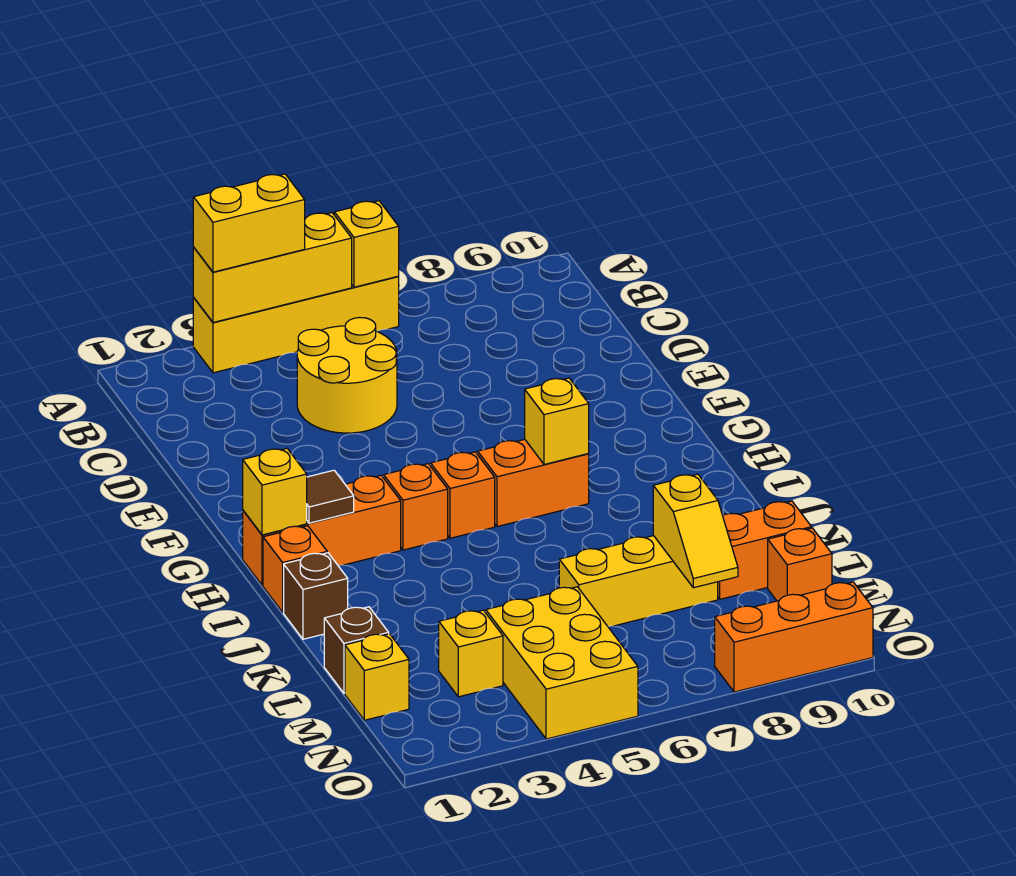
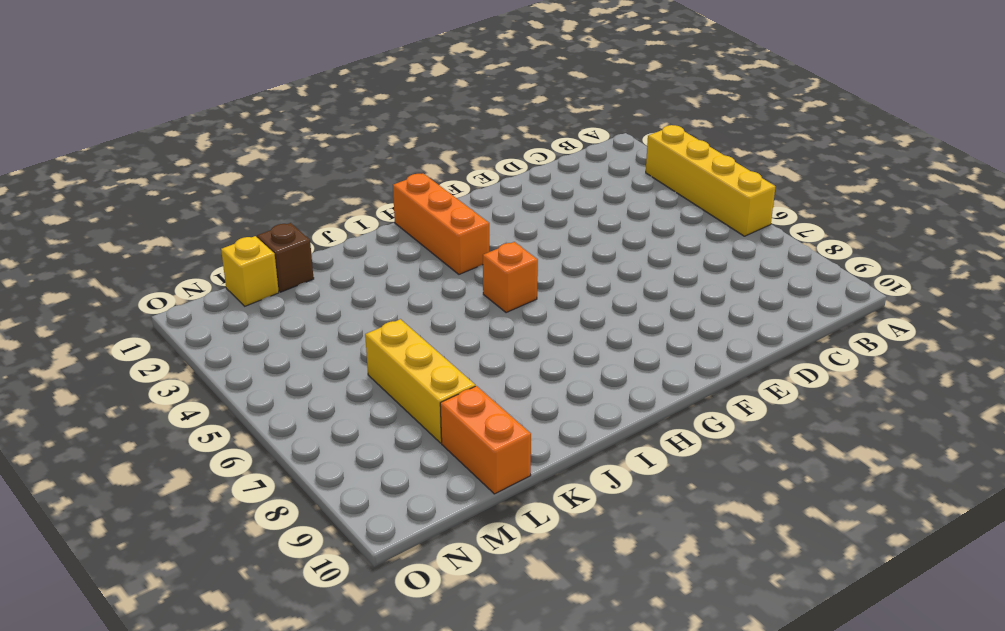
none -> yellow round brick C4:D5 level 1
none -> orange brick H4 level 1
none -> orange brick H6:H7 level 1

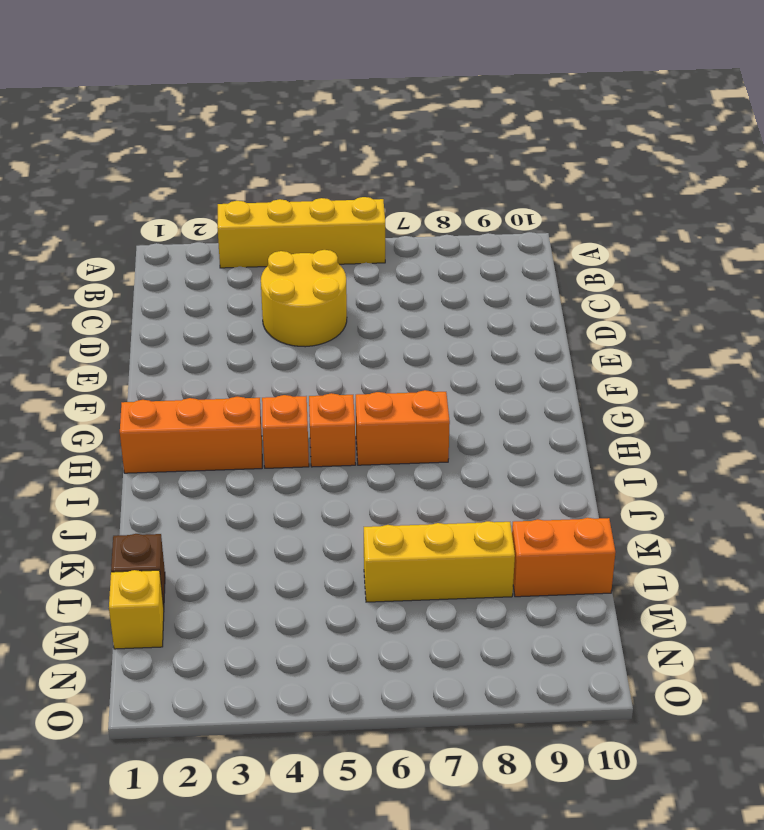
none -> orange brick I1 level 1
none -> brown brick J1 level 1
none -> yellow brick M3 level 1

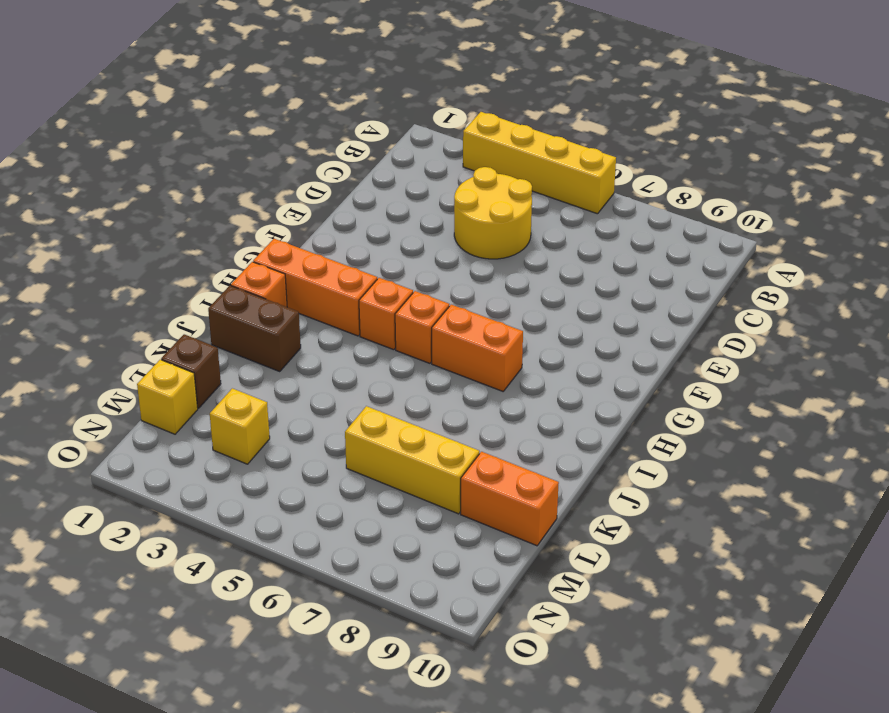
brown brick J1:J2 level 1 -> brown brick J1 level 1
none -> yellow brick M4:O5 level 1
none -> orange brick M10 level 1
none -> orange brick O8:O10 level 1

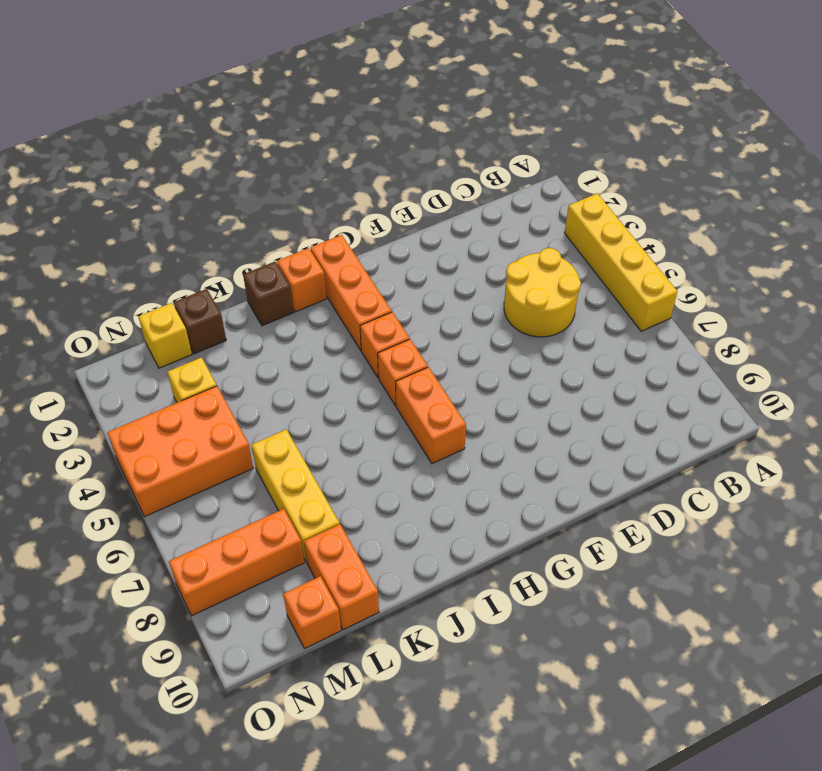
orange brick M4:O5 level 1 -> yellow brick M4:O5 level 1
orange brick M8:O8 level 1 -> orange brick O8:O10 level 1
none -> yellow brick A3:A5 level 2
none -> yellow brick A6 level 2
none -> yellow brick H1 level 2

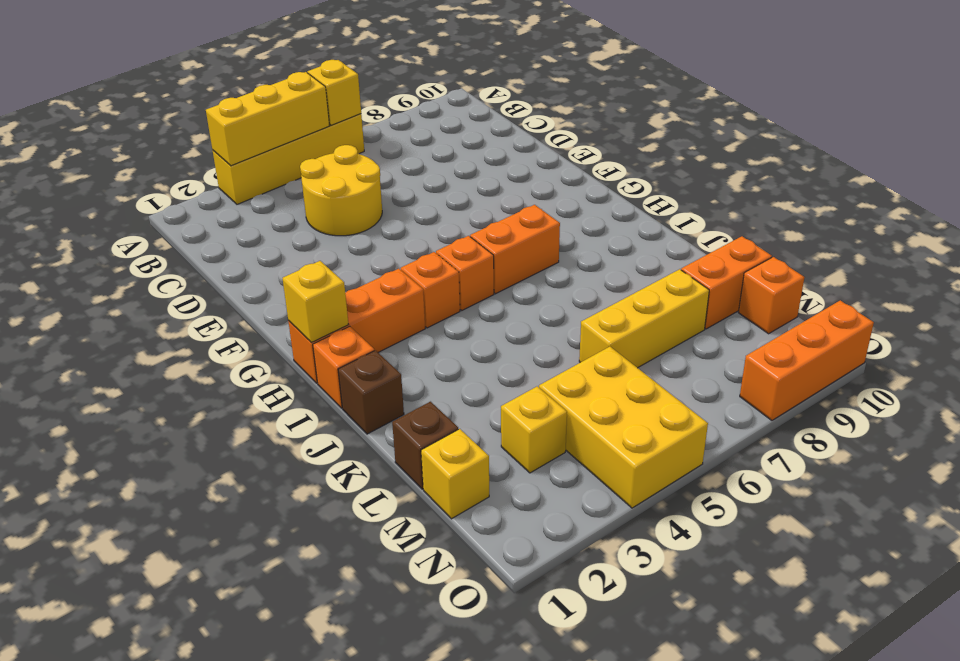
none -> brown tile H2 level 2
none -> yellow brick H7 level 2
none -> yellow slope L8:M8 level 2 top L

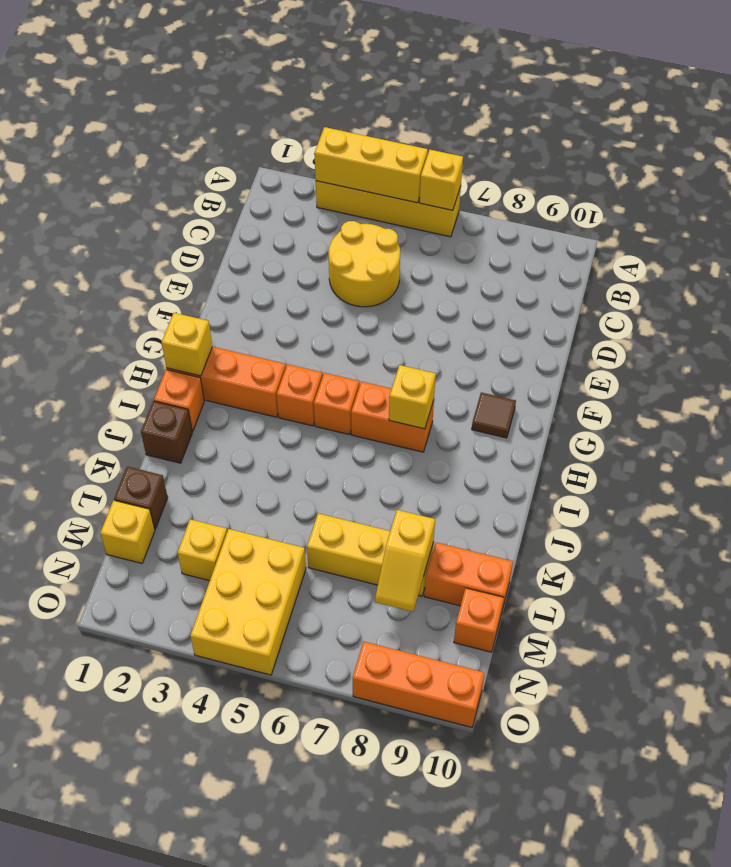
brown tile G9 level 1 -> brown tile H2 level 2
none -> yellow brick A3:A4 level 3

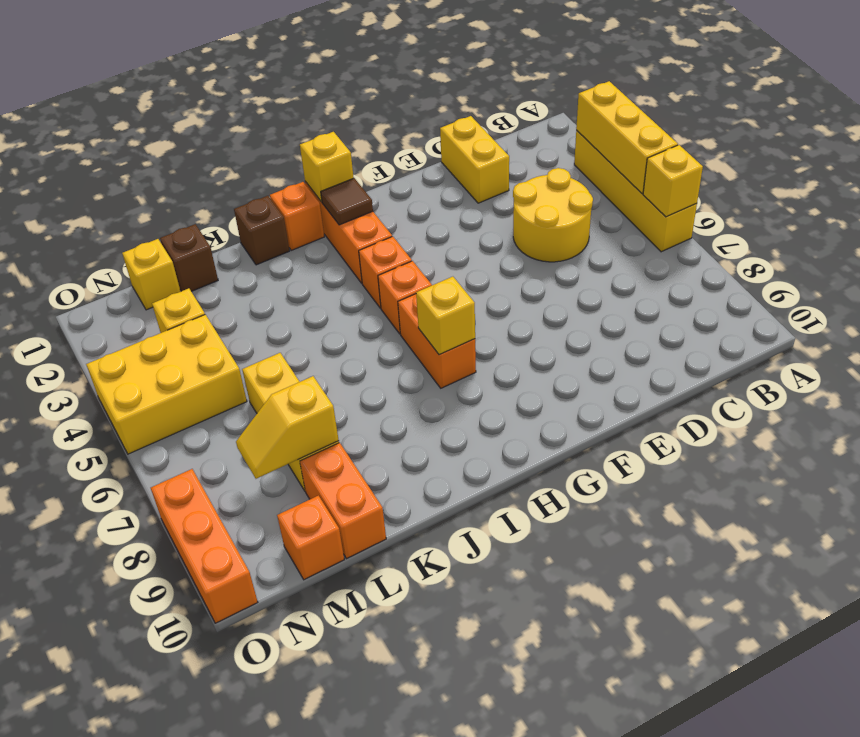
yellow brick D1:D2 level 1 -> yellow brick A3:A4 level 3

